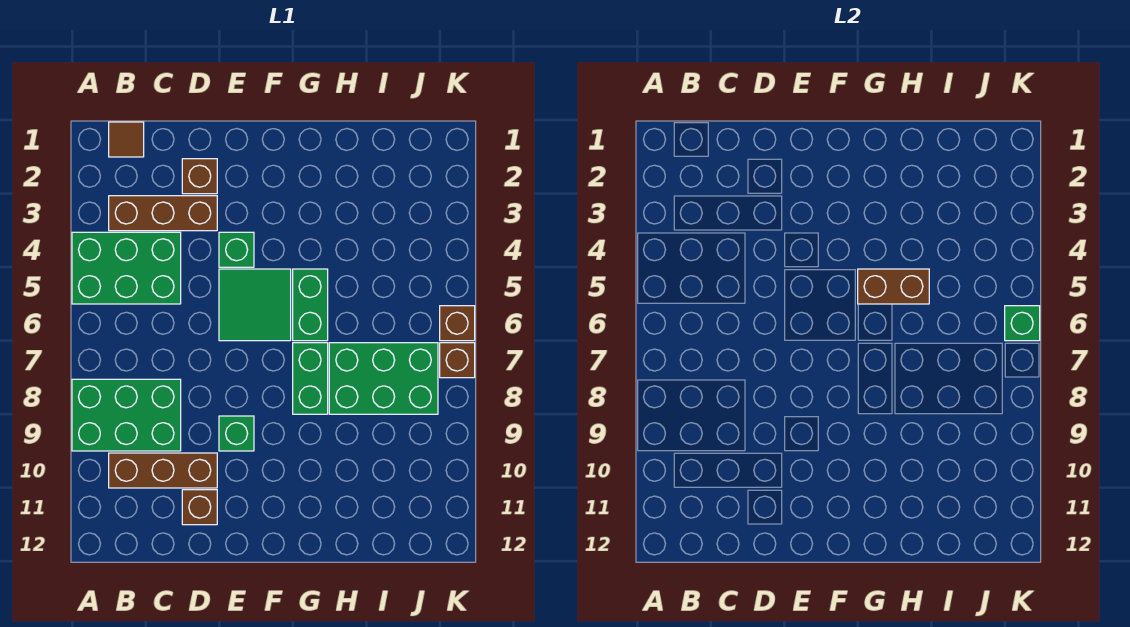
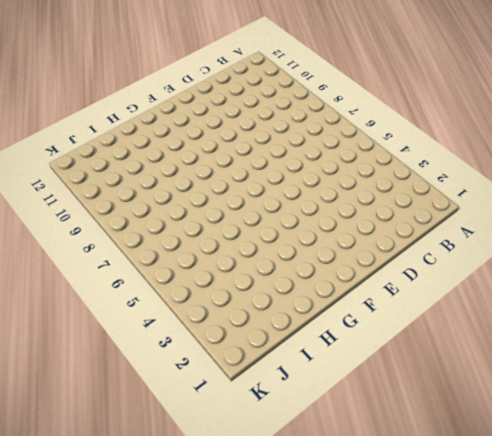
none -> green brick A4:C5 level 1
none -> green brick A8:C9 level 1
none -> brown tile B1 level 1

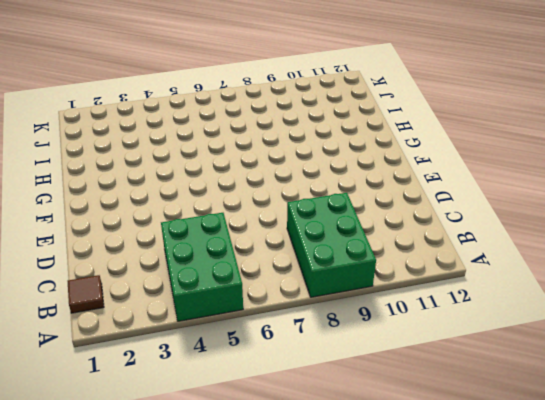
none -> brown brick B3:D3 level 1
none -> brown brick B10:D10 level 1
none -> brown brick D2 level 1

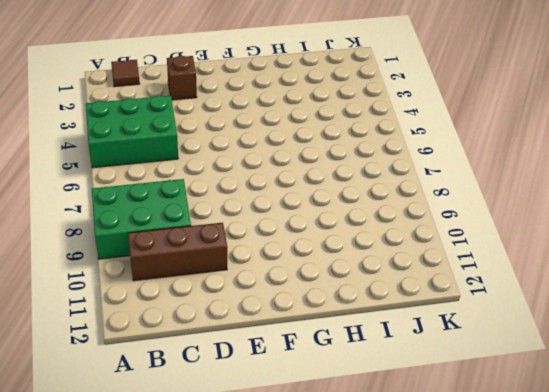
none -> brown brick B3:D3 level 1
none -> brown brick D11 level 1
none -> green brick E4 level 1

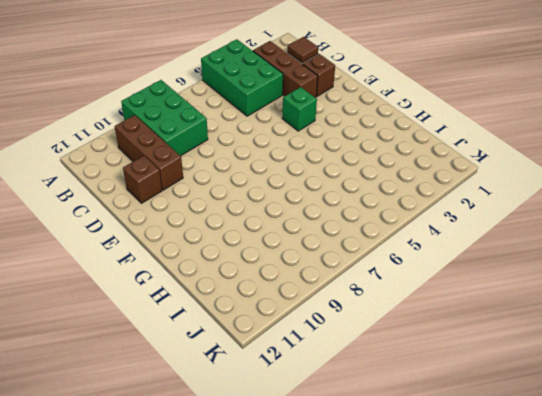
none -> green tile E5:F6 level 1
none -> green brick E9 level 1
none -> green brick G5:G6 level 1

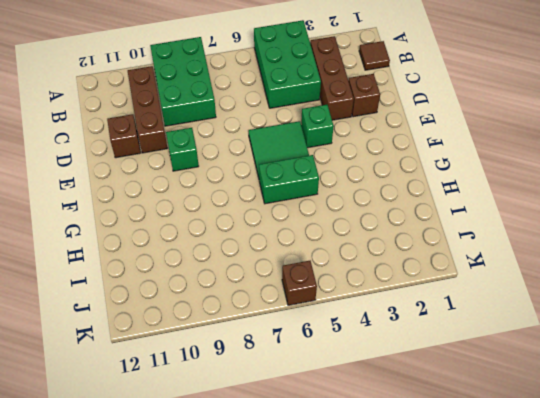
none -> green brick G7:G8 level 1
none -> green brick H7:J8 level 1
none -> brown brick K7 level 1

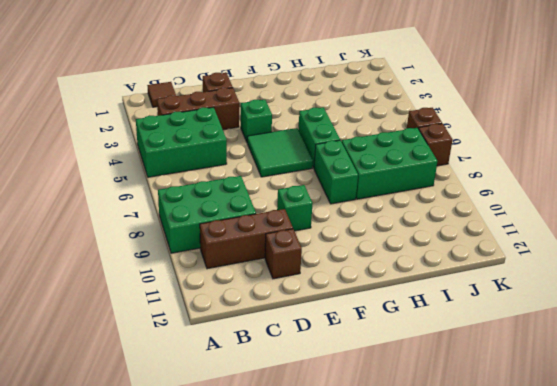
none -> brown brick G5:H5 level 2
none -> green brick K6 level 2

